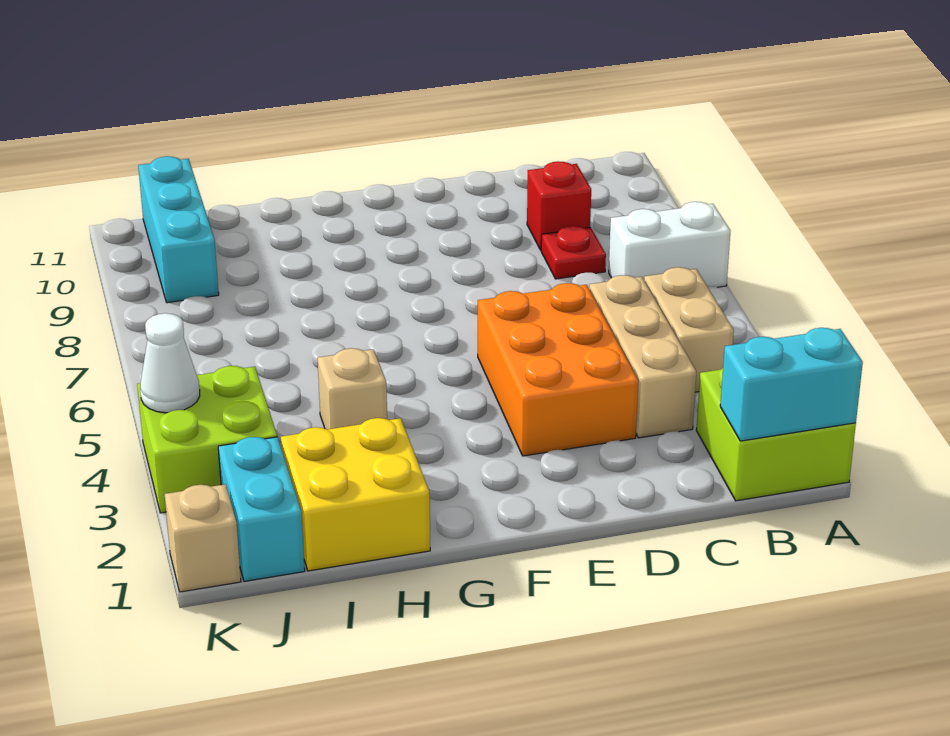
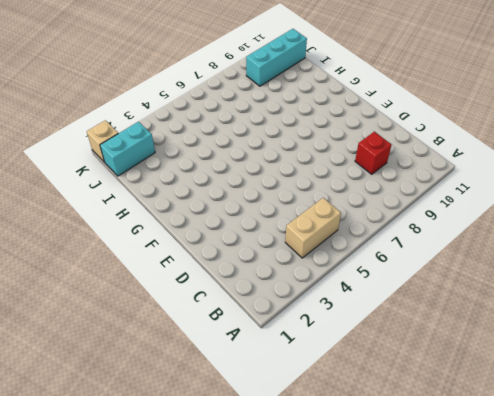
none -> lime brick A1:B2 level 1
none -> white brick A7:B7 level 1
none -> tan brick C3:C5 level 1

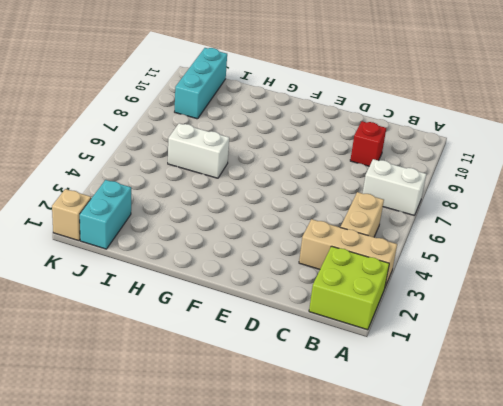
tan brick A3:C3 level 1 -> tan brick C3:C5 level 1
white brick H6:I6 level 1 -> none
none -> red plate C8 level 1
none -> orange brick D3:E5 level 1
none -> yellow brick H1:I2 level 1

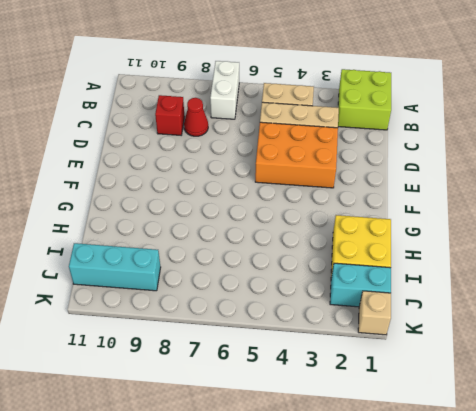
red cone C8 level 1 -> red plate C8 level 1
none -> tan brick H4 level 1
none -> lime brick J3:K4 level 1
none -> cyan brick A1:B1 level 2

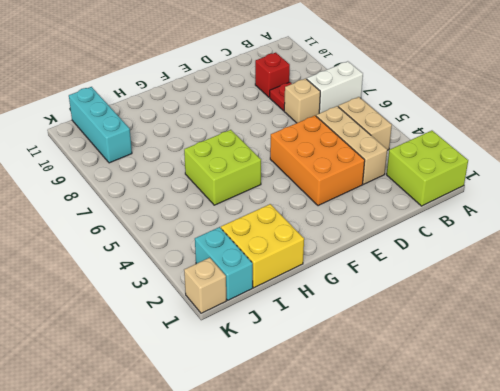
tan brick C7 level 1 -> tan brick H4 level 1
lime brick G5:H6 level 1 -> lime brick J3:K4 level 1
none -> cyan brick A1:B1 level 2
none -> white cone K4 level 2

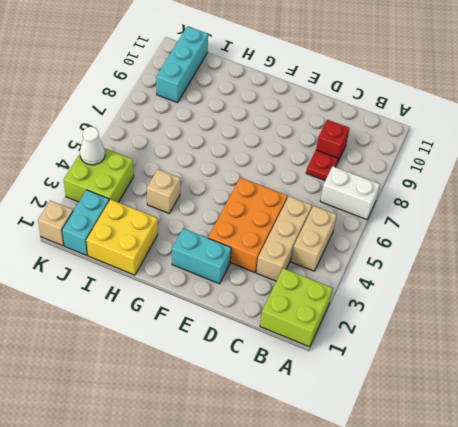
cyan brick E2:F2 level 1 -> cyan brick A1:B1 level 2

